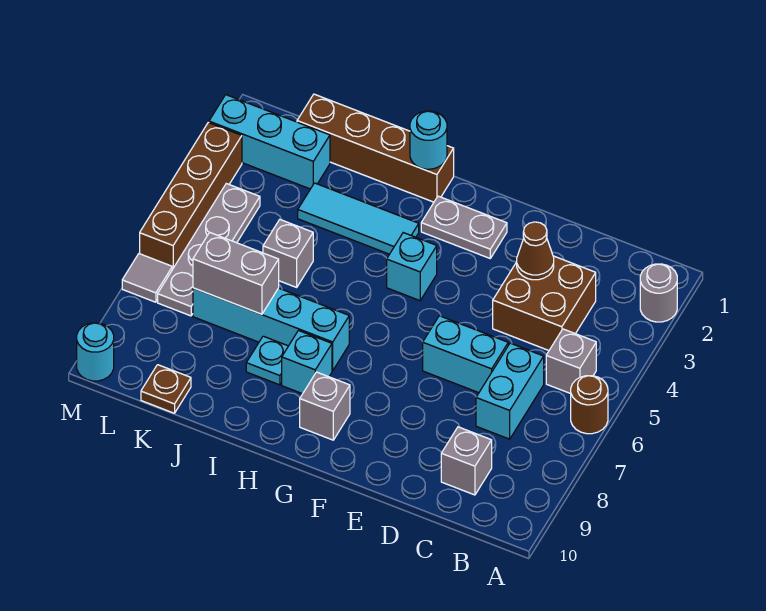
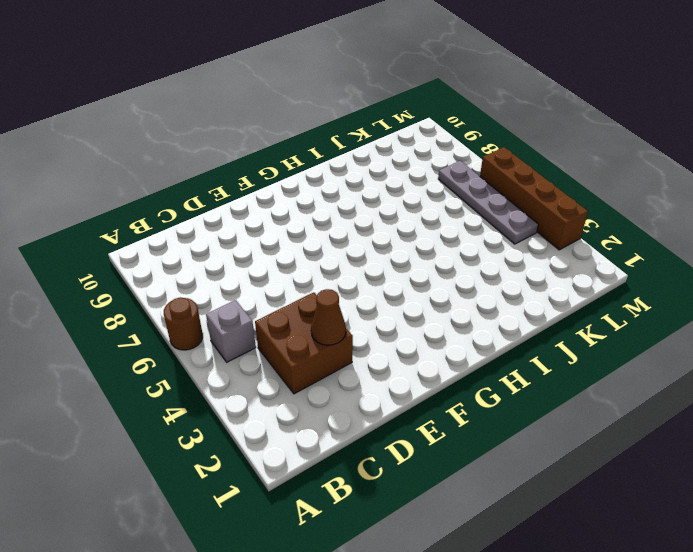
none -> grey round brick A2 level 1
none -> cyan brick C6:C7 level 1
none -> grey brick C9 level 1

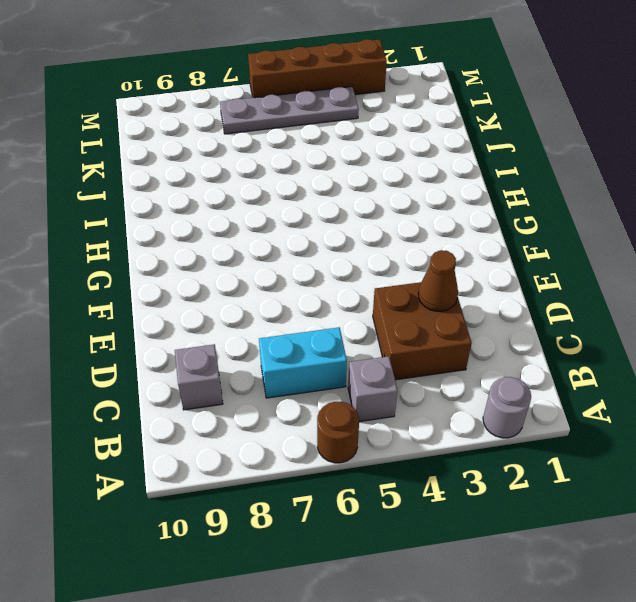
none -> cyan brick D6:E6 level 1
none -> grey plate F2:G2 level 1
none -> cyan brick G4 level 1

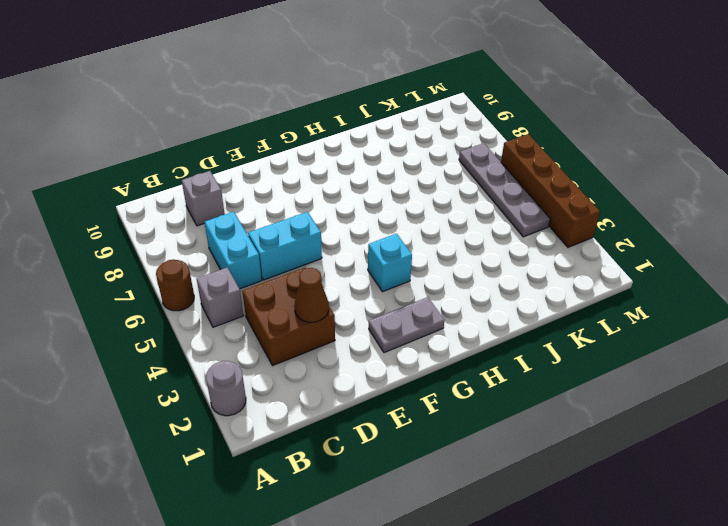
none -> grey brick G9 level 1
none -> brown brick H1:K1 level 1
none -> cyan tile H3:J3 level 1

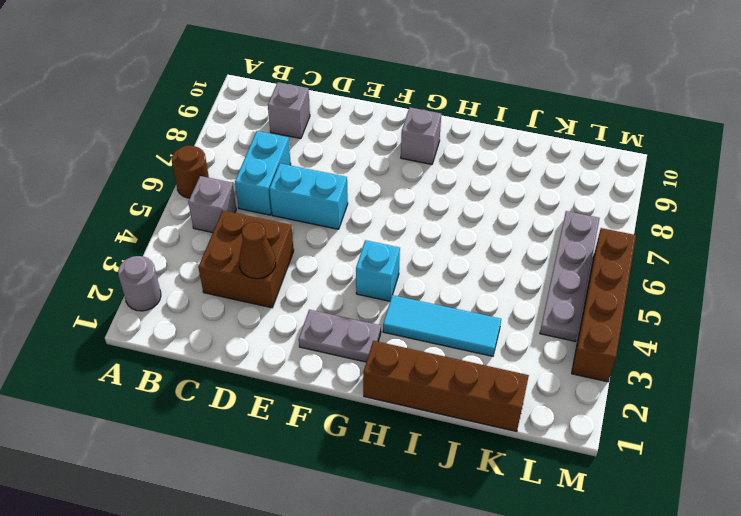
none -> cyan brick H7:K7 level 1
none -> cyan brick H8 level 1
none -> cyan plate I8 level 1

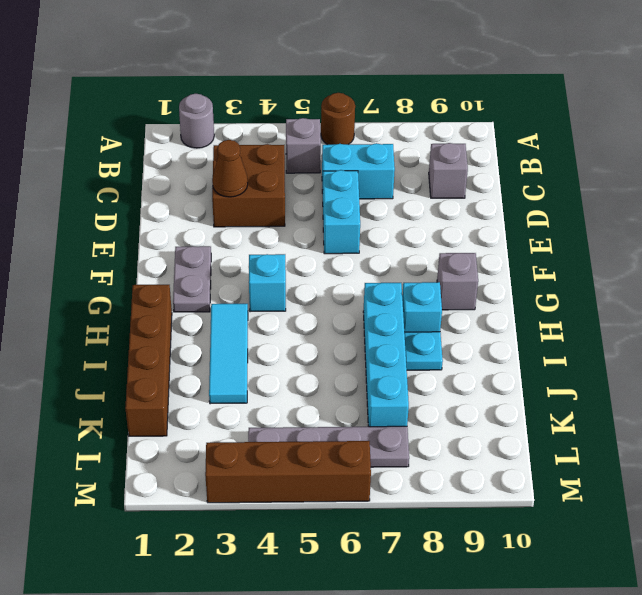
none -> grey brick J5 level 1
none -> cyan brick K2:M2 level 1
none -> brown plate K10 level 1

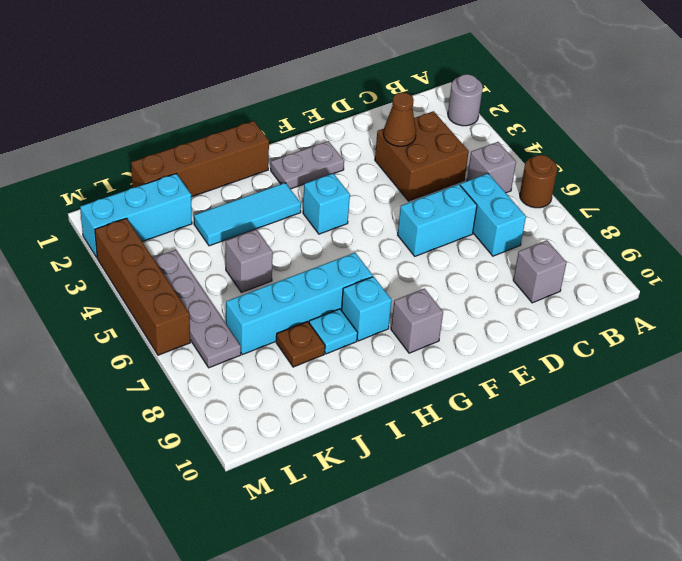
brown plate J8 level 1 -> brown plate K10 level 1
none -> grey tile M7 level 1
none -> cyan round brick M10 level 1
none -> cyan round brick H1 level 2

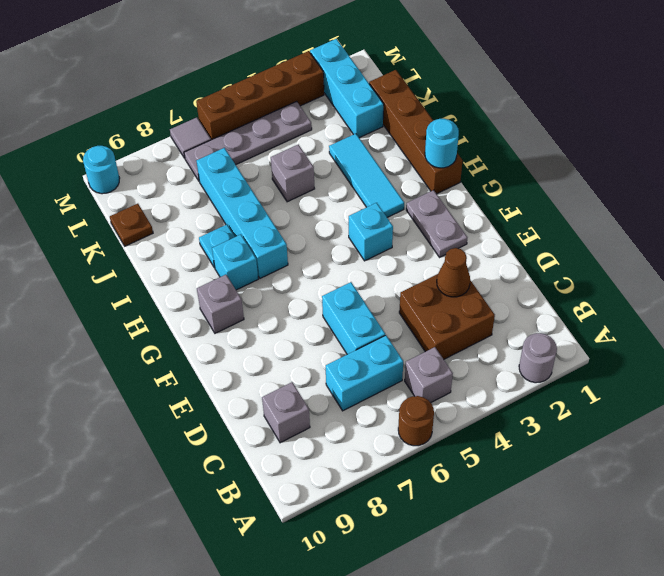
none -> grey brick J7:K7 level 2

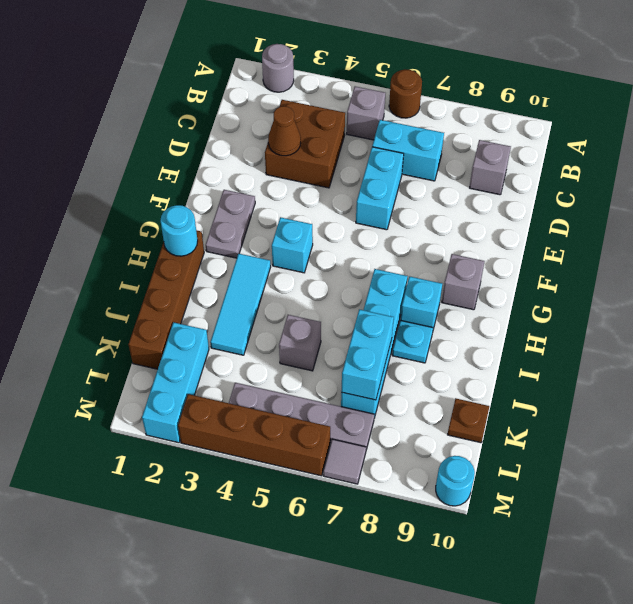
cyan brick J7:K7 level 2 -> grey brick J7:K7 level 2

